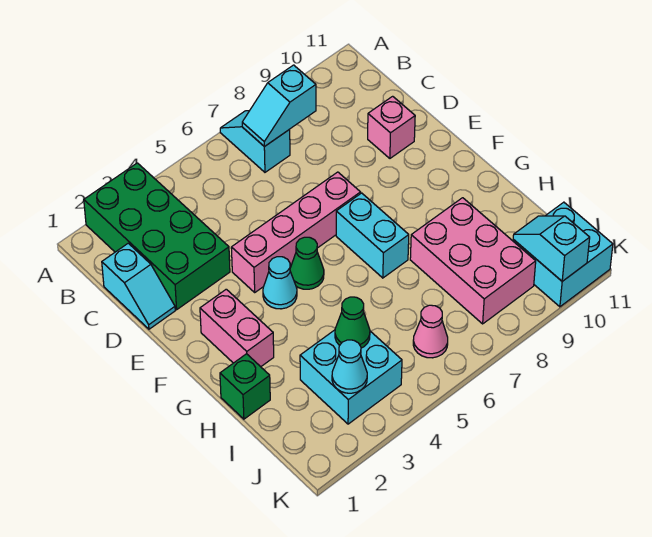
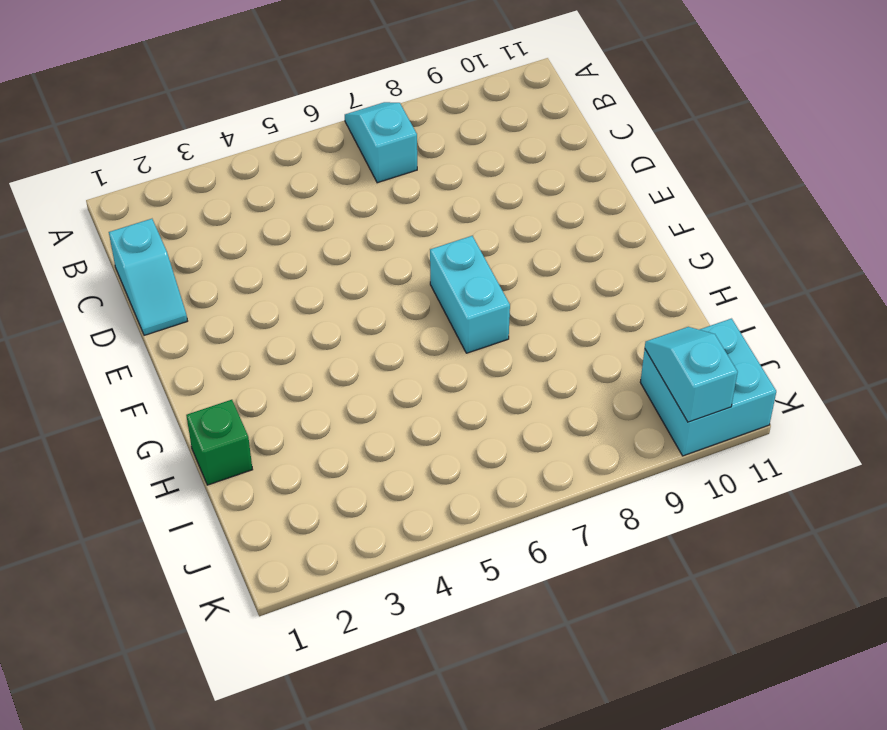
none -> green brick A2:D3 level 1
none -> pink brick D10 level 1
none -> pink brick E4:E7 level 1

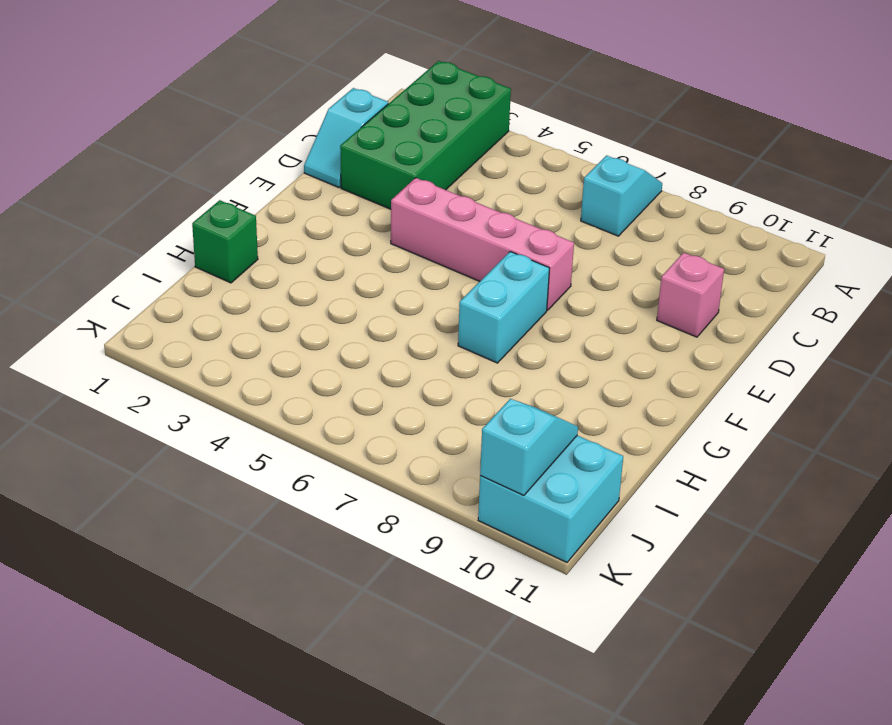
none -> pink brick F2:G2 level 1
none -> cyan cone F4 level 1
none -> green cone F5 level 1

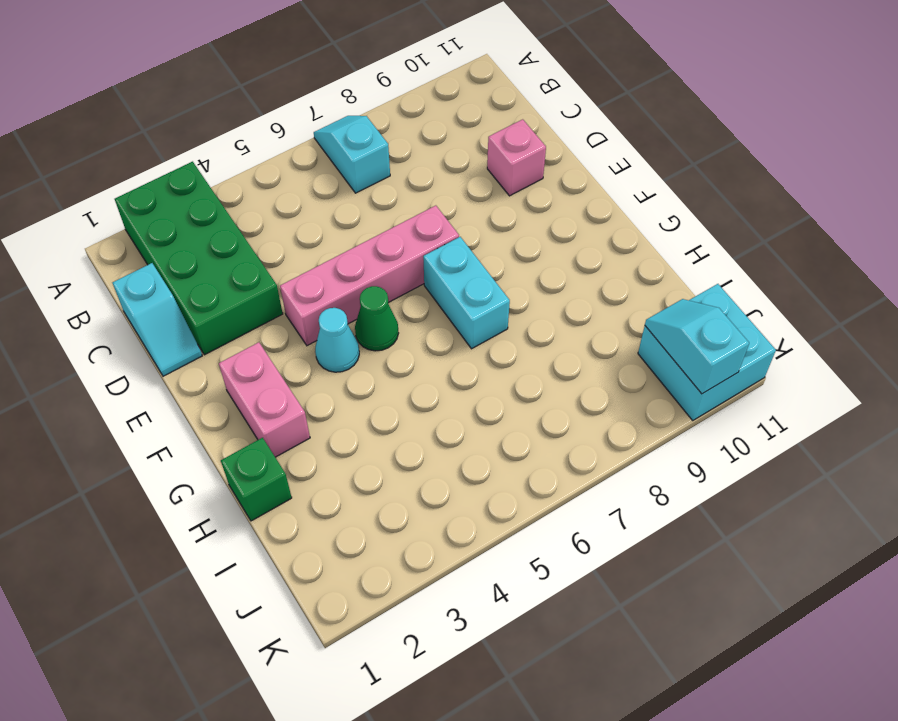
none -> pink brick H8:J9 level 1
none -> cyan brick I3:J4 level 1
none -> pink cone J6 level 1

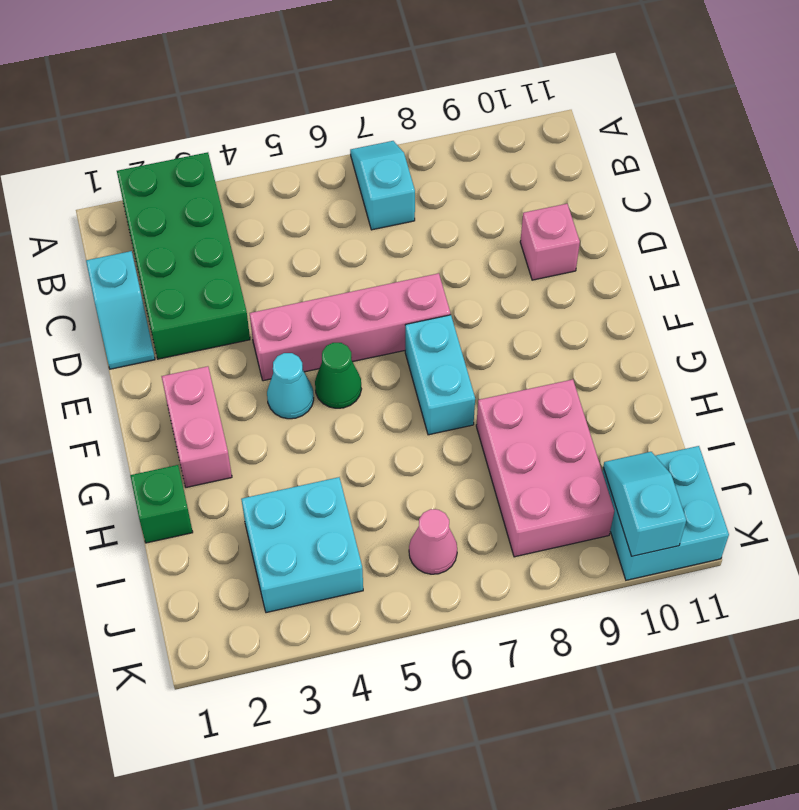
none -> cyan slope B7:B8 level 2 top 8
none -> green cone I4 level 2
none -> cyan cone J3 level 2

